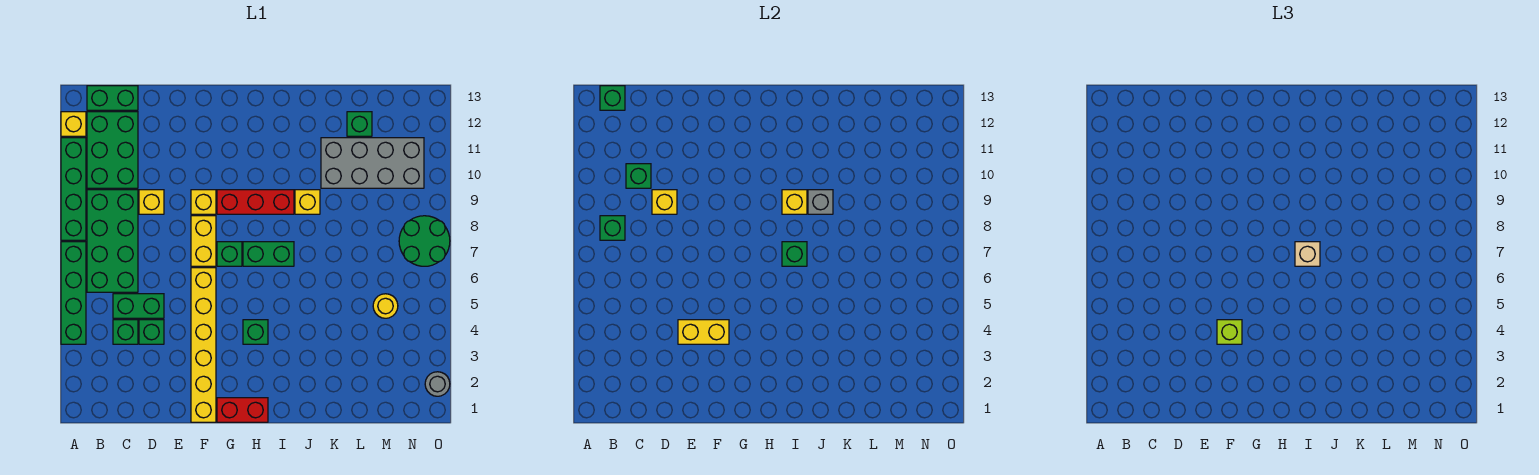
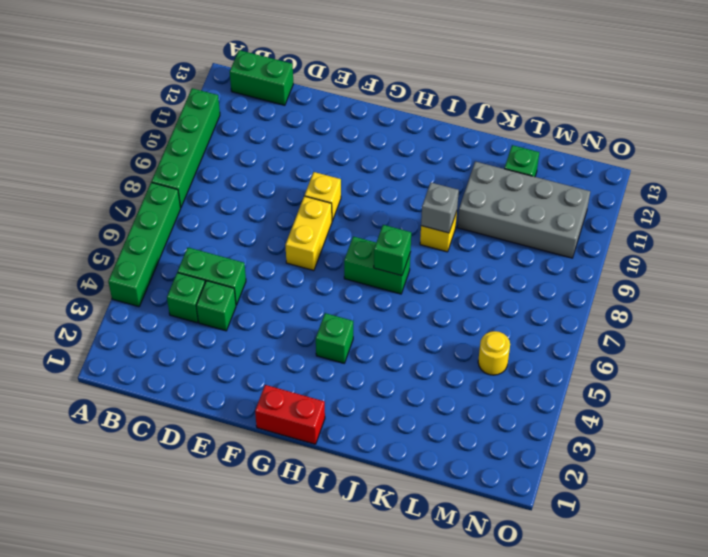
none -> yellow brick A12 level 1
none -> green brick B6:C9 level 1
none -> green brick B10:C12 level 1
none -> yellow brick D9 level 1

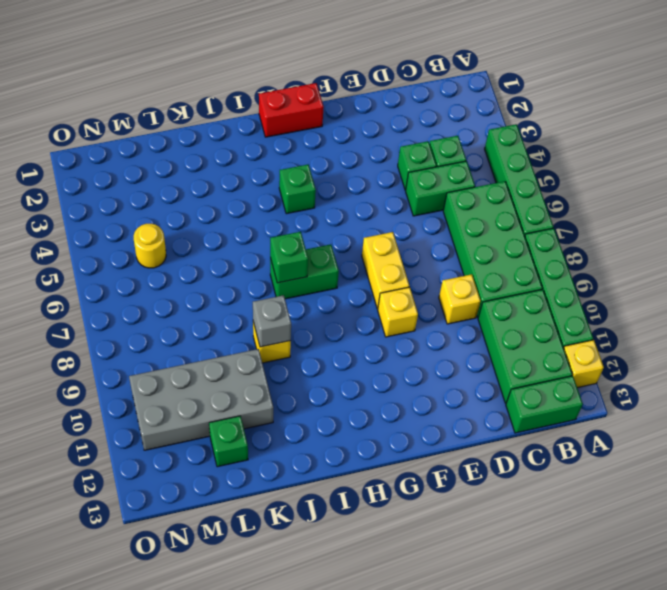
none -> yellow brick F1:F6 level 1
none -> green brick G7 level 1
none -> red brick G9:I9 level 1
none -> green round brick N7:O8 level 1

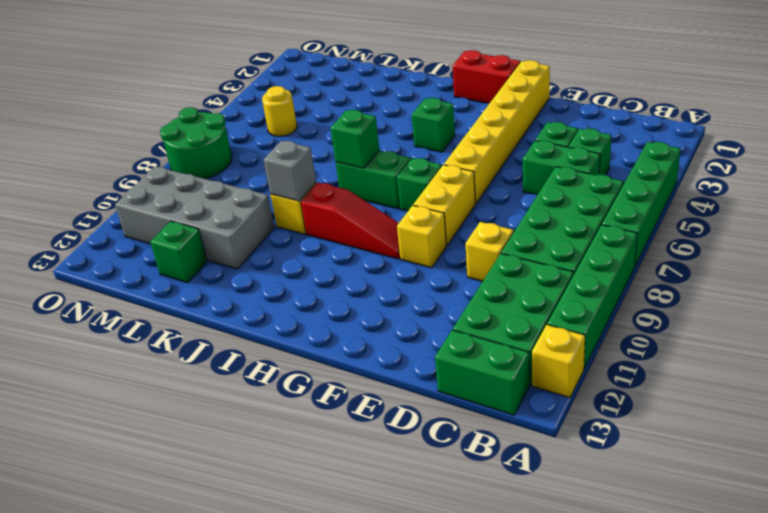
red slope G9:I9 level 1 top I -> red brick G9:I9 level 1
none -> grey round brick O2 level 1
none -> green brick B8 level 2
none -> green brick B13 level 2
none -> green brick C10 level 2

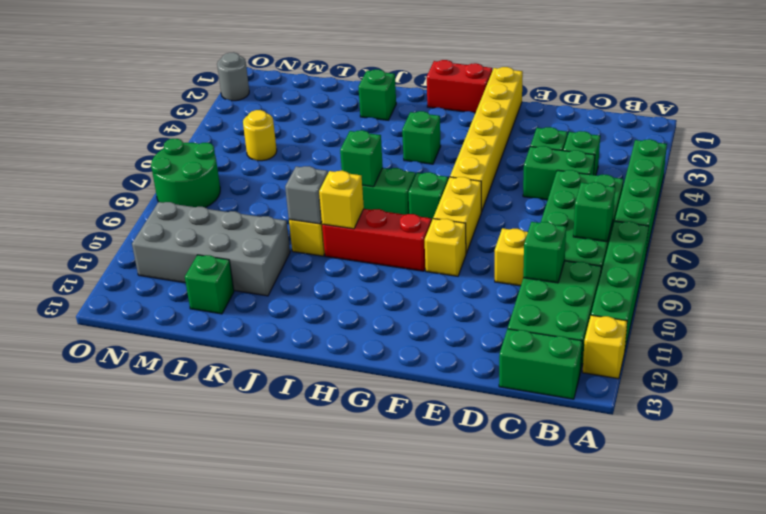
green brick J2 level 1 -> green brick B13 level 2
none -> yellow brick D9 level 2
none -> yellow brick E4:F4 level 2
none -> lime brick F4 level 3
none -> tan brick I7 level 3

